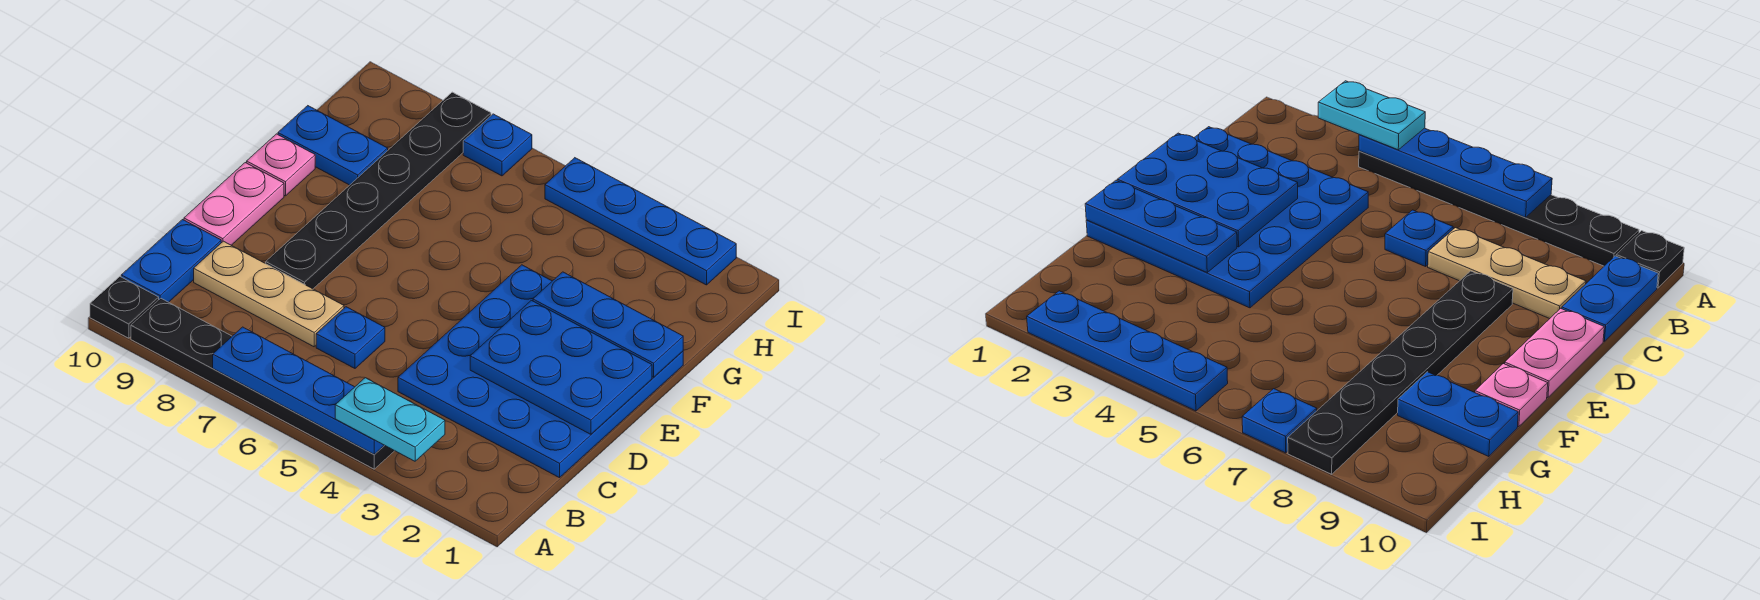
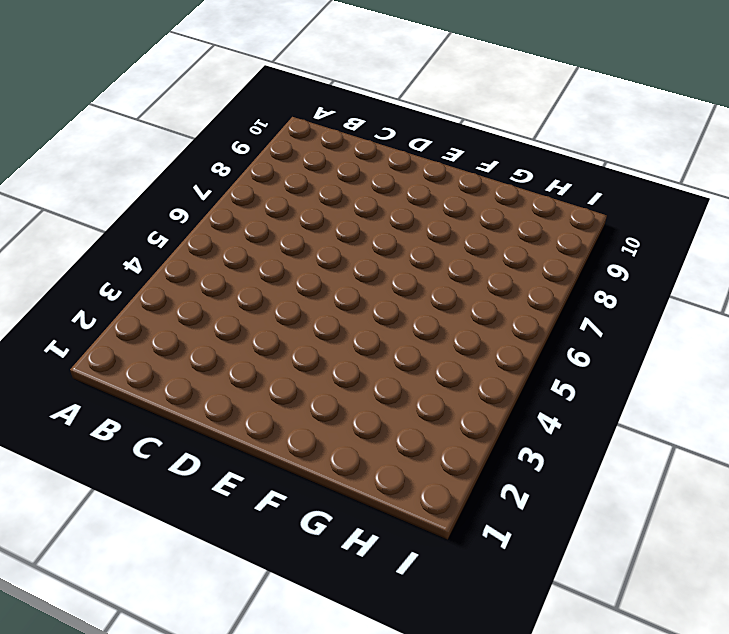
none -> black plate A4:A9 level 1
none -> black plate A10 level 1
none -> blue plate B10:C10 level 1

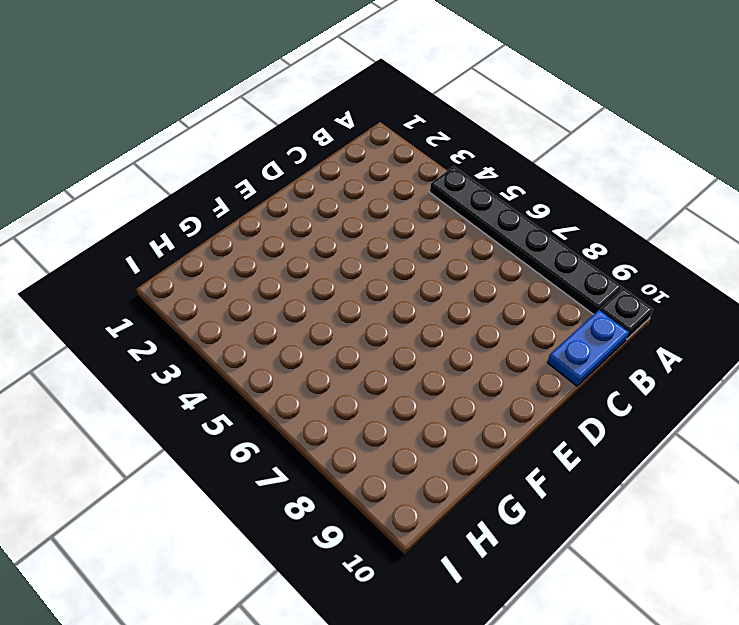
none -> blue plate C1:F4 level 1
none -> blue plate C6 level 1
none -> tan plate C7:C9 level 1

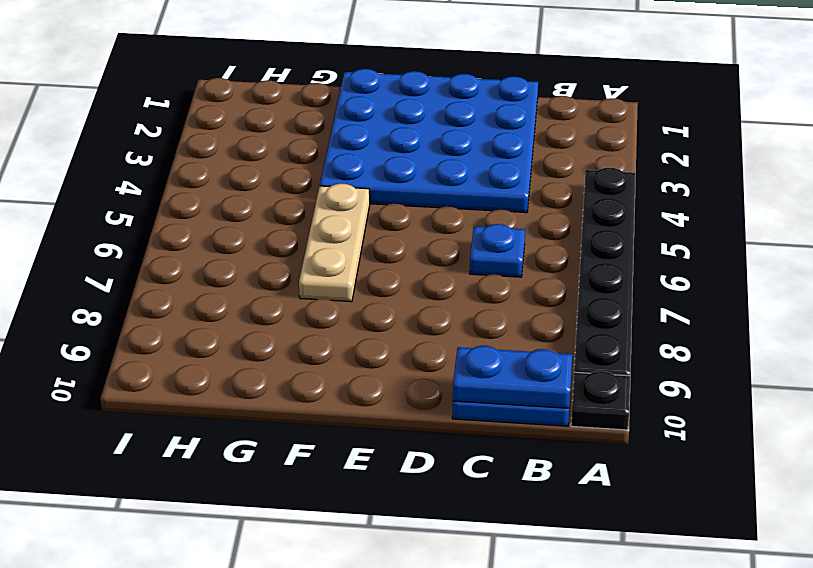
blue plate B10:C10 level 2 -> blue plate G9:G10 level 1
tan plate F5:F7 level 1 -> tan plate C7:C9 level 1
none -> black plate D8:I8 level 1
none -> pink plate D10:E10 level 1
none -> pink plate F10 level 1

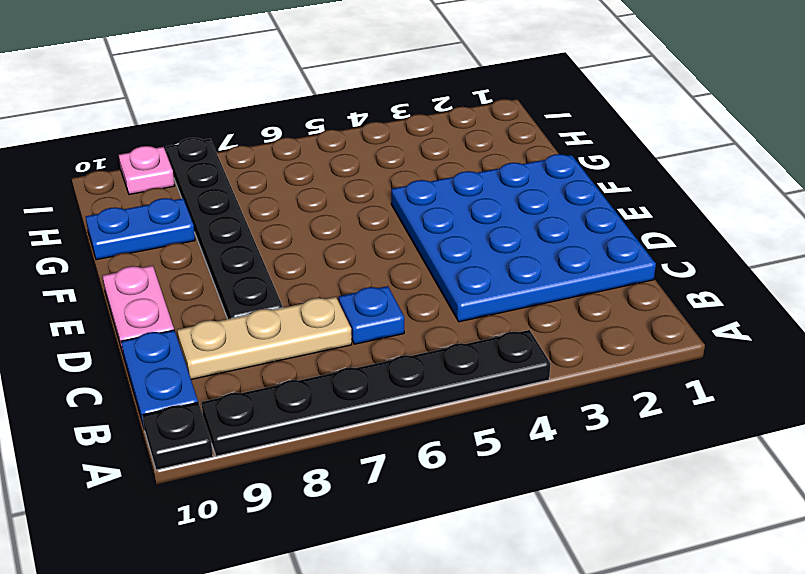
pink plate I9 level 1 -> pink plate F10 level 1
none -> blue plate I2:I5 level 1
none -> blue plate I7 level 1
none -> blue plate A4:A7 level 2

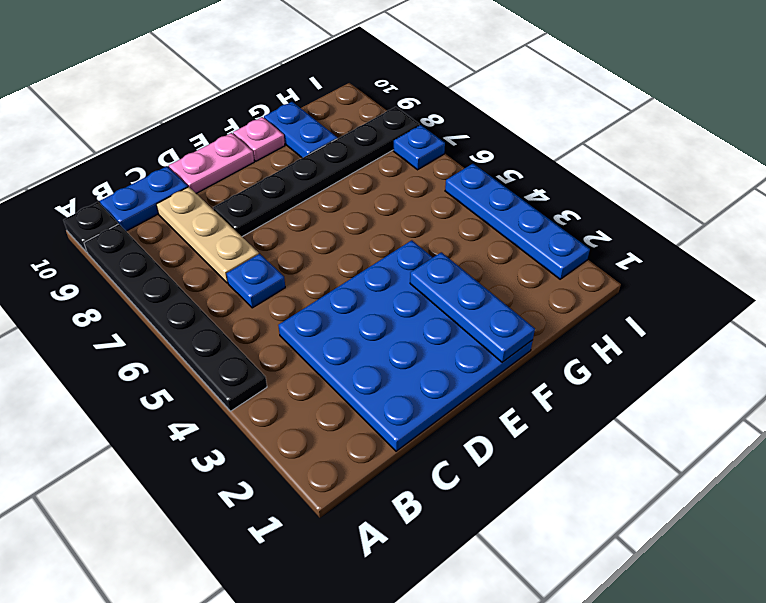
none -> blue plate A4:A7 level 2
none -> blue plate D1:E3 level 2
none -> cyan plate A3:A4 level 3

